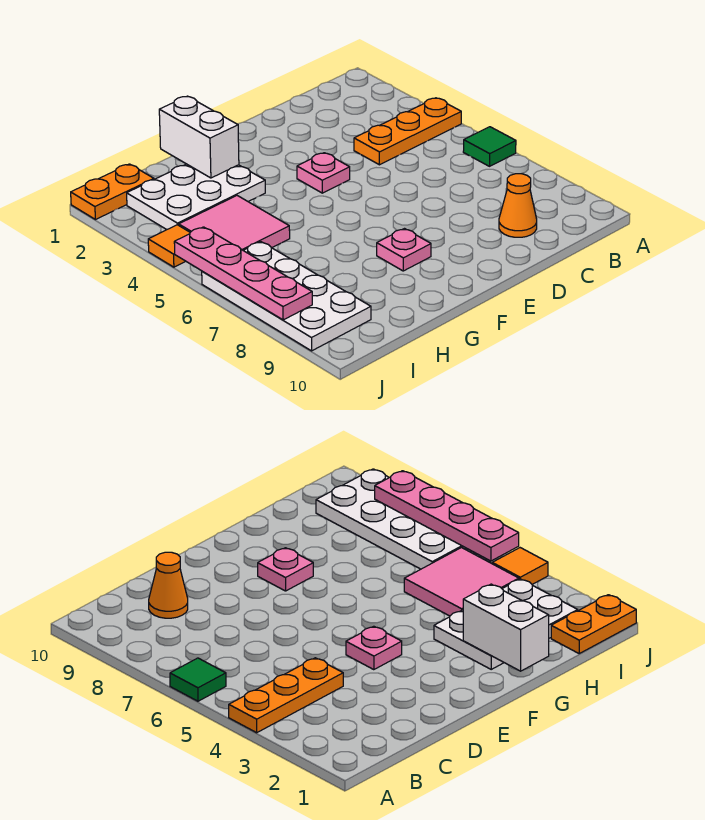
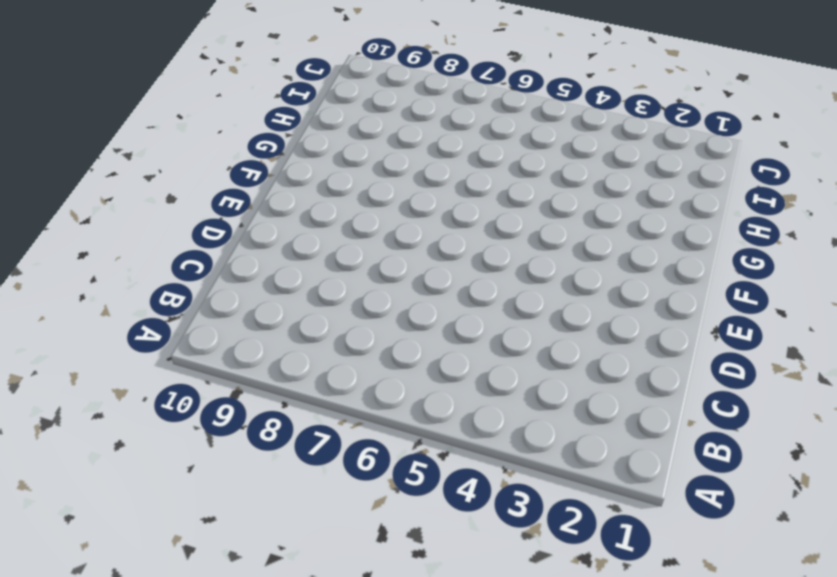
none -> orange plate A4:C4 level 1
none -> green tile A6 level 1
none -> orange cone C9 level 1

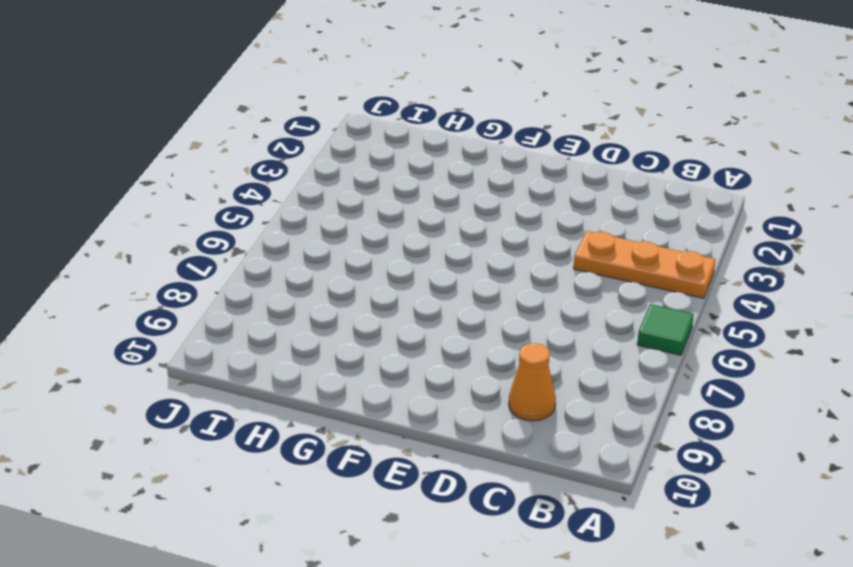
none -> pink plate E4 level 1
none -> pink plate F8 level 1
none -> white plate G2:I3 level 1

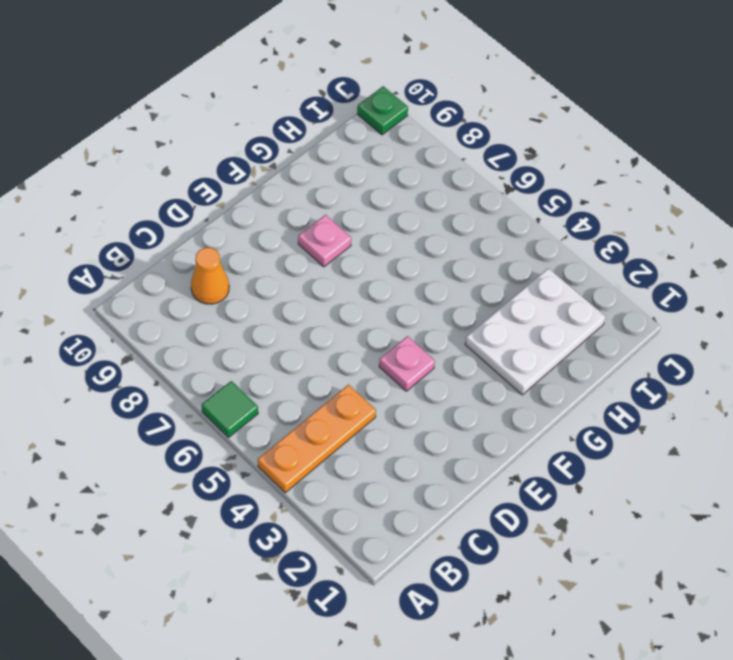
green plate J10 level 1 -> none
none -> pink tile H4:I5 level 1
none -> orange plate I1:J1 level 1
none -> white plate I6:J9 level 1

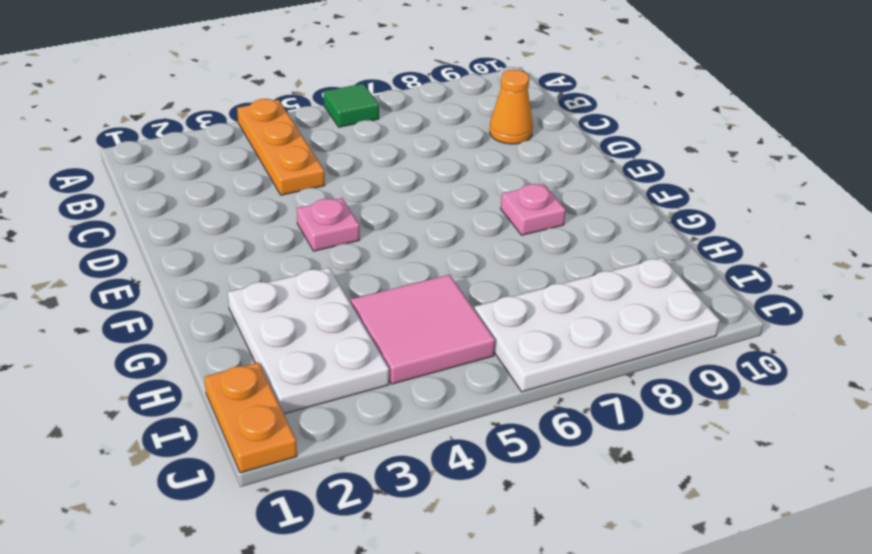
none -> orange tile J4 level 1
none -> white brick G1:G2 level 2
none -> pink plate J5:J8 level 2

